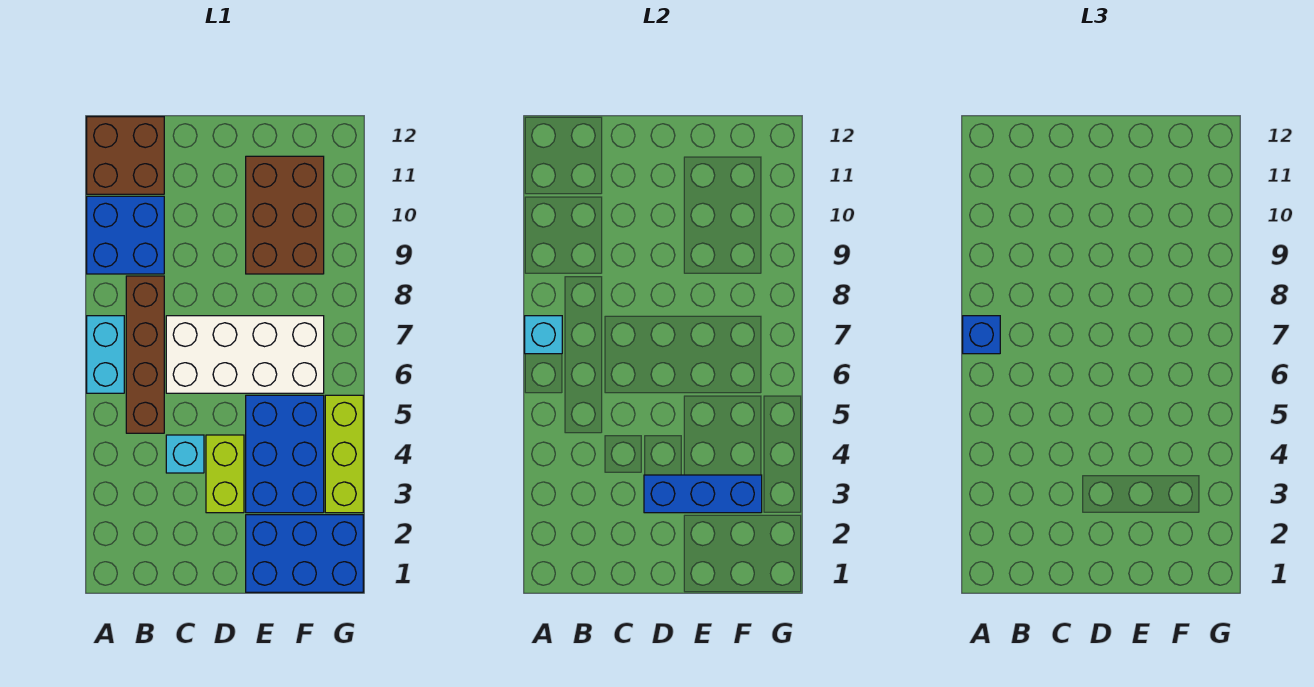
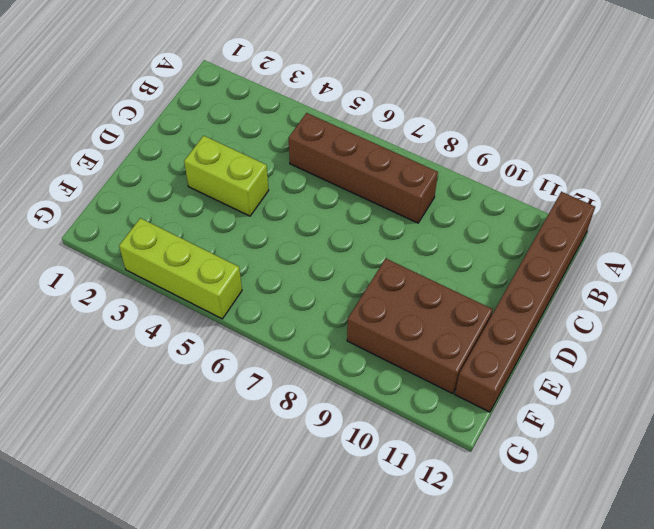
brown brick A12:F12 level 1 -> brown brick A11:B12 level 1
none -> cyan brick A6:A7 level 1
none -> blue brick A9:B10 level 1
none -> cyan brick C4 level 1

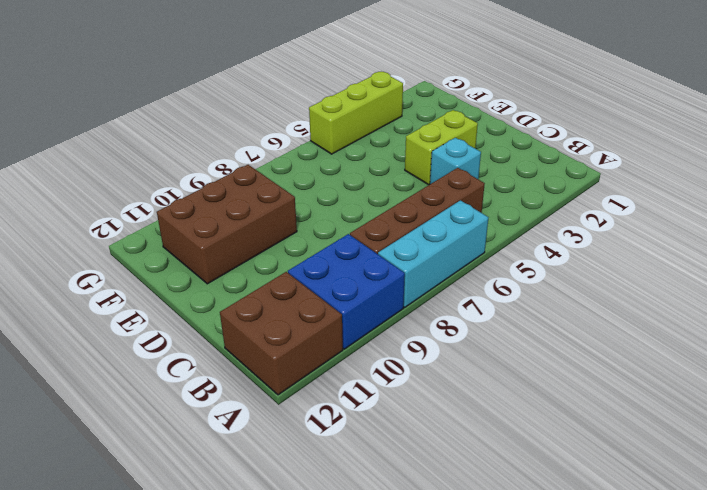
cyan brick A6:A8 level 1 -> cyan brick A6:A7 level 1
none -> white brick C6:F7 level 1
none -> blue brick E1:G2 level 1
none -> blue brick E3:F5 level 1

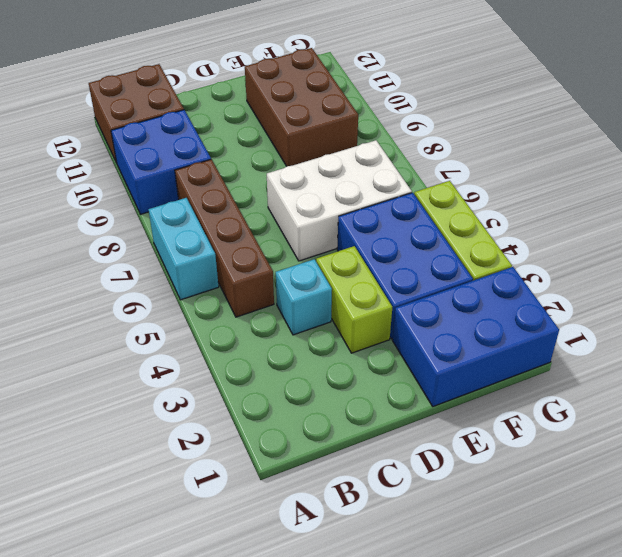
white brick D6:F7 level 1 -> white brick C6:F7 level 1
none -> cyan brick A7 level 2
none -> blue brick D3:F3 level 2
none -> blue brick A7 level 3

